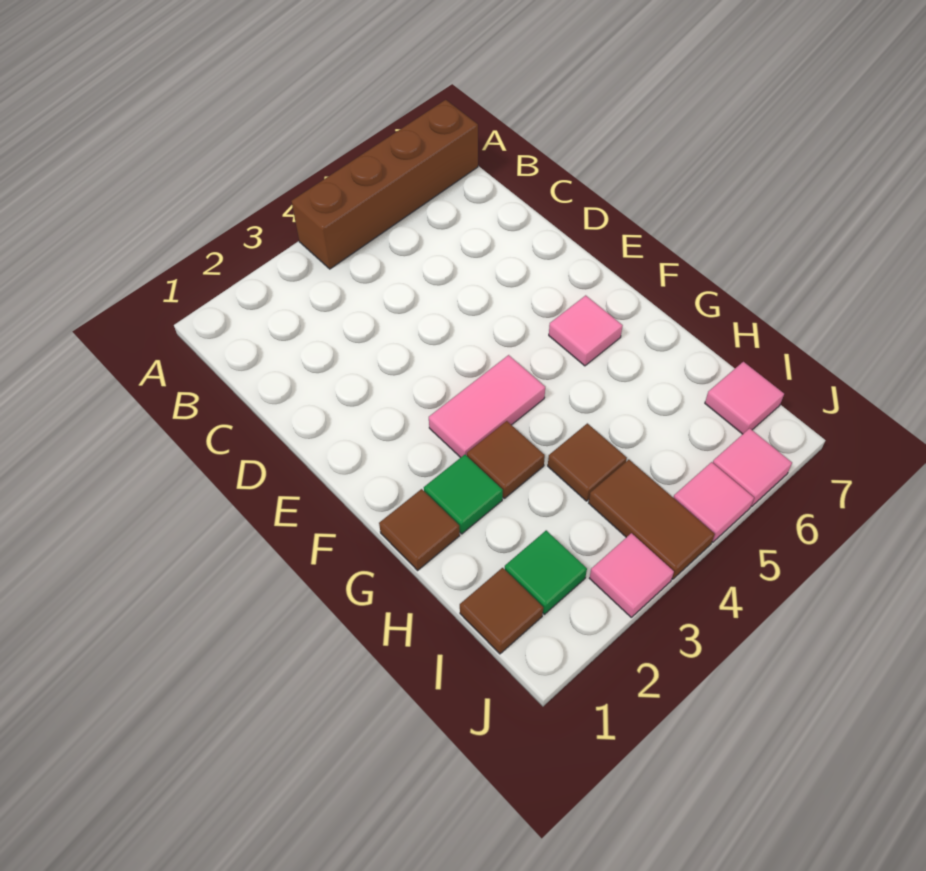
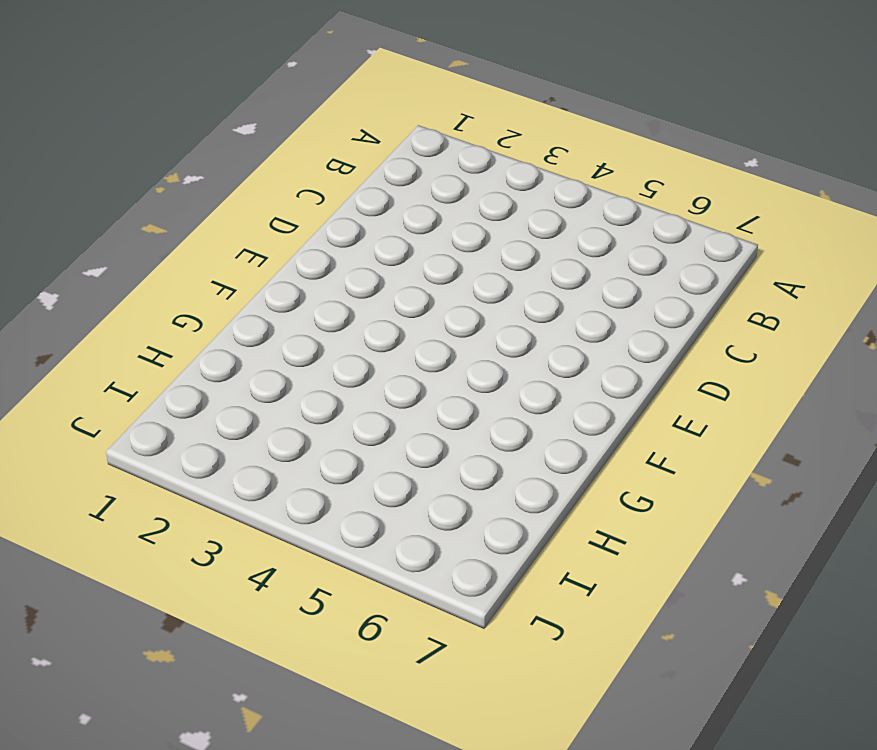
none -> brown brick A4:A7 level 1
none -> pink tile F3:F4 level 1
none -> pink tile F6 level 1

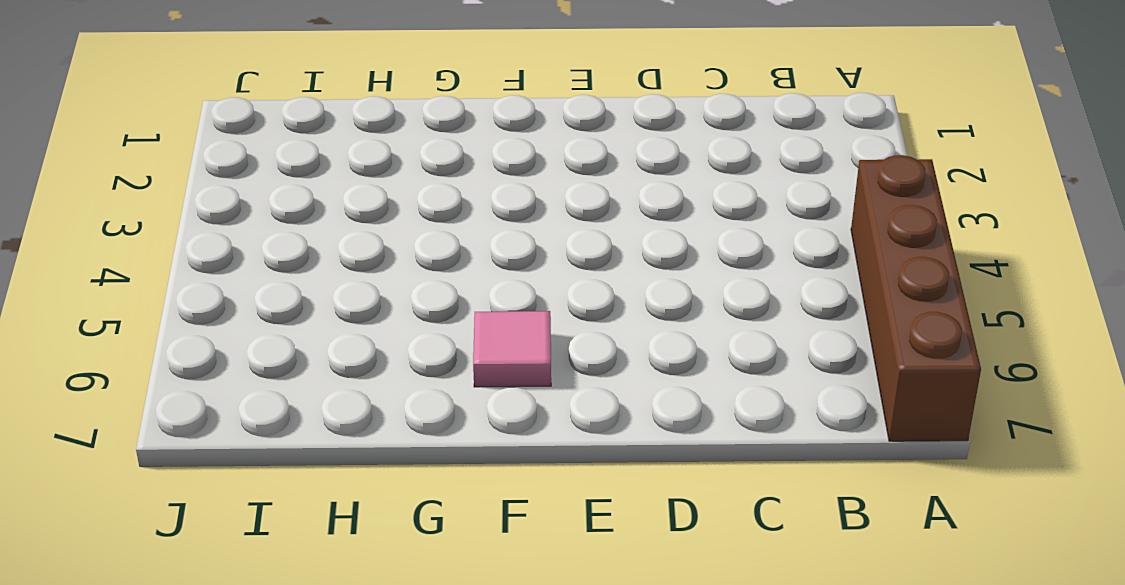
none -> pink tile F3:F4 level 1
none -> brown tile G1 level 1
none -> green tile G2 level 1

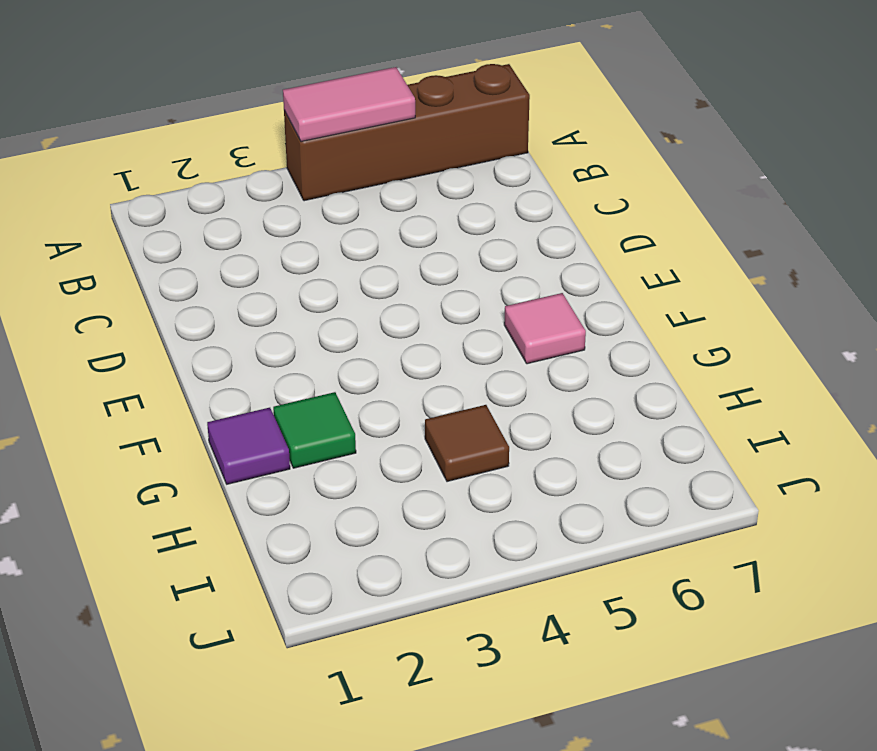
pink tile A4:A5 level 2 -> pink tile F3:F4 level 1
purple tile G1 level 1 -> brown tile G1 level 1
none -> brown tile G3 level 1
none -> brown tile I1 level 1
none -> green tile I2 level 1

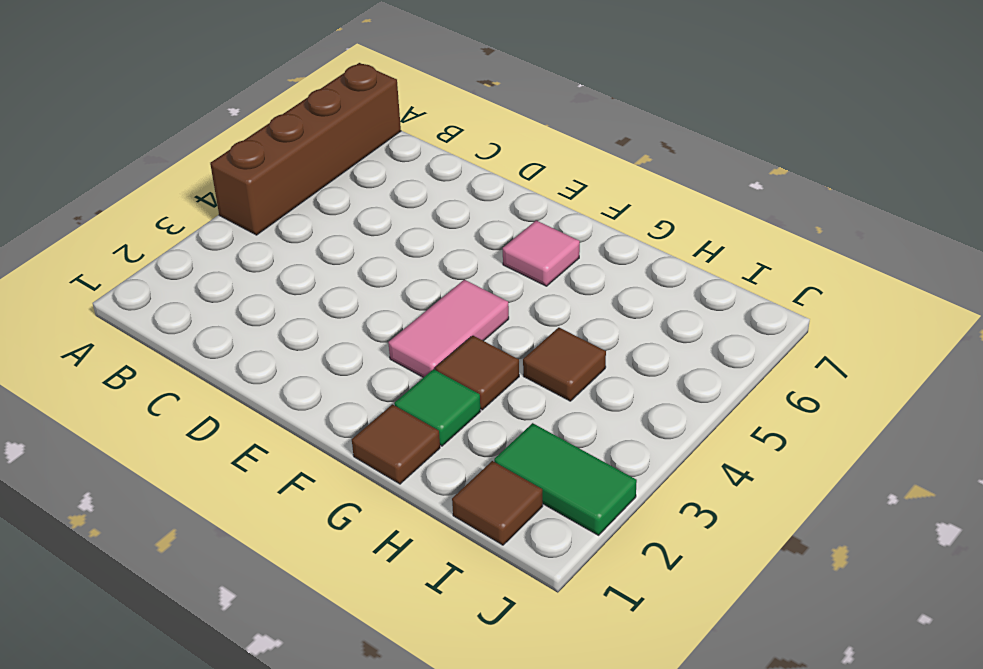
green tile I2:J2 level 1 -> green tile I2 level 1
none -> brown tile I4:J4 level 1
none -> pink tile I7 level 1
none -> pink tile J3 level 1

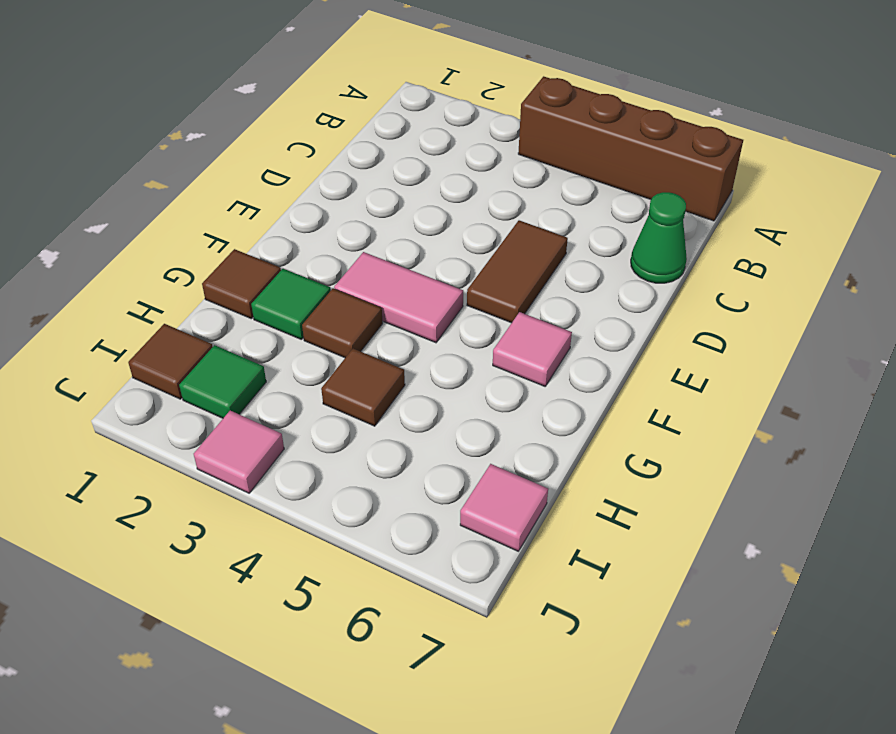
green cone C7 level 1 -> none
brown tile D5:E5 level 1 -> brown tile I4:J4 level 1
none -> pink tile J5 level 1
none -> pink tile J6 level 1

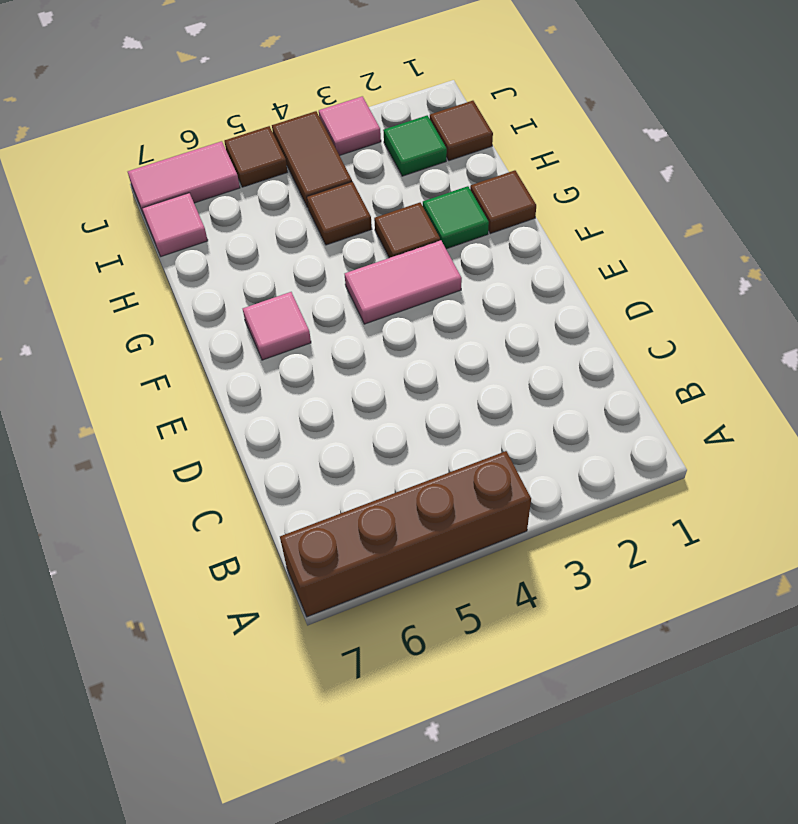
brown tile J5 level 1 -> pink tile J5 level 1
pink tile J6:J7 level 1 -> pink tile J6 level 1

